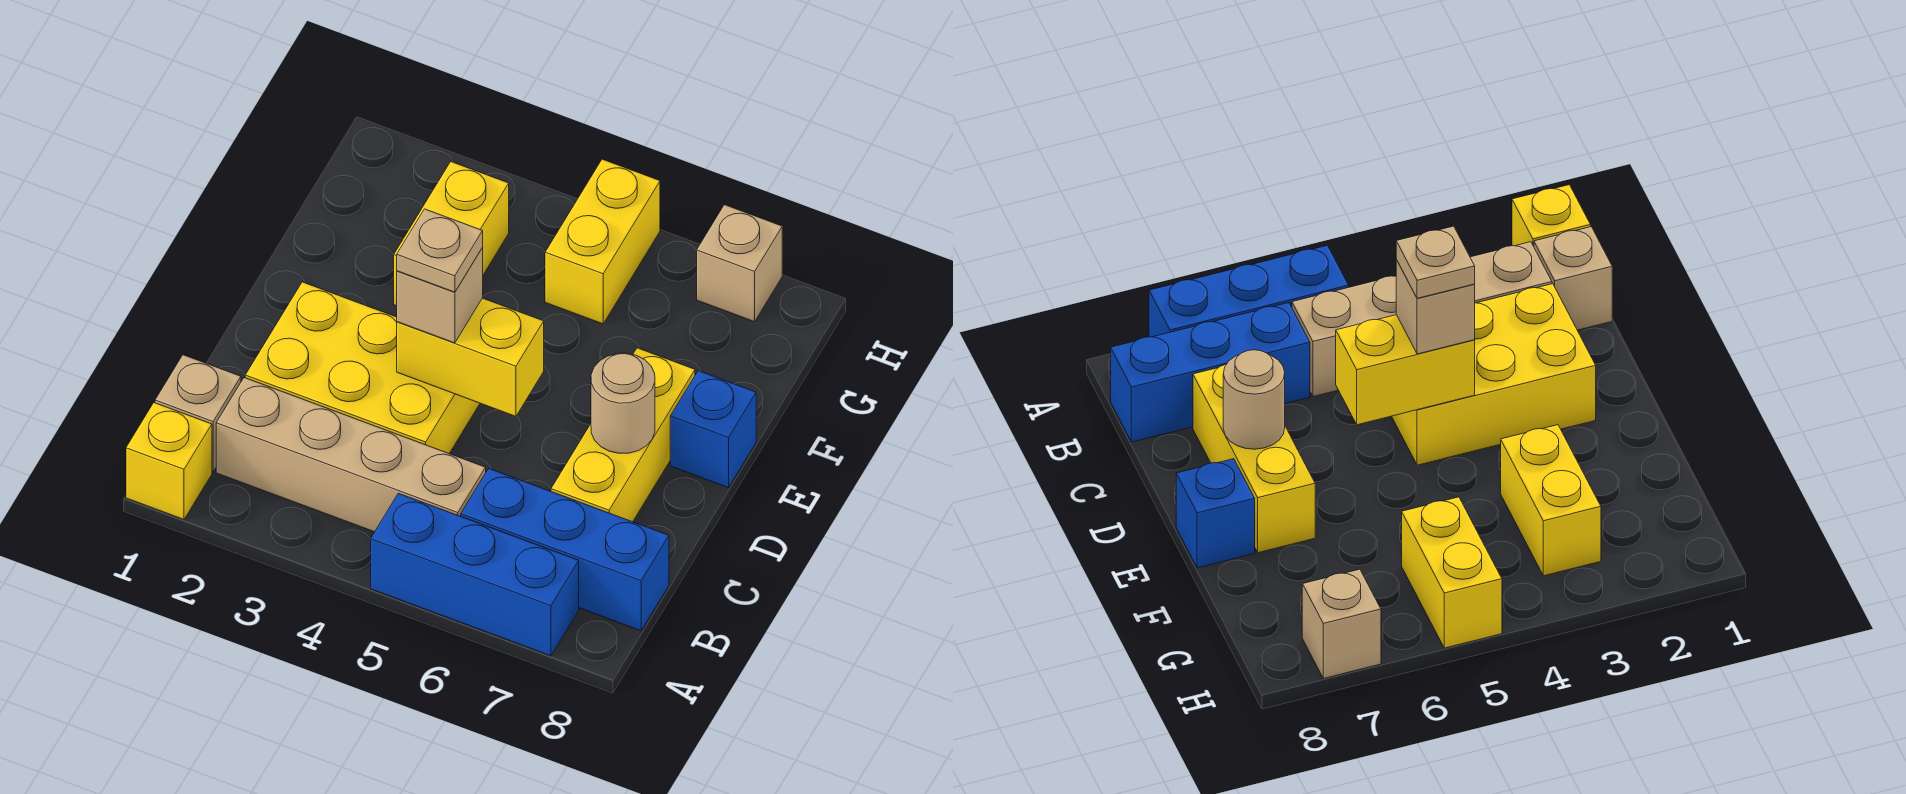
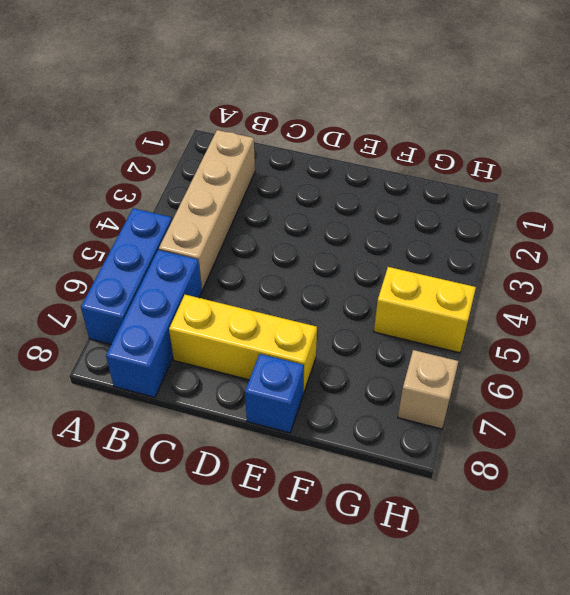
none -> yellow brick A1 level 1
none -> tan brick B1 level 1
none -> yellow brick C2:D4 level 1

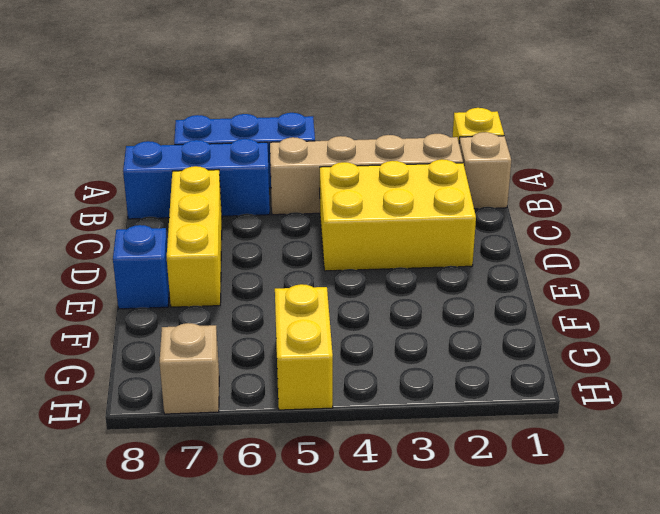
none -> yellow brick F3:G3 level 1
none -> yellow brick D4:D5 level 2
none -> tan round brick D7 level 2

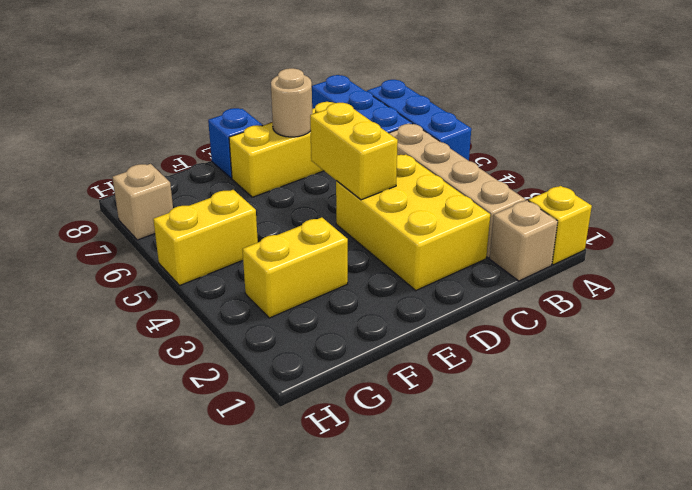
none -> tan brick D4 level 3
none -> tan plate D4 level 4

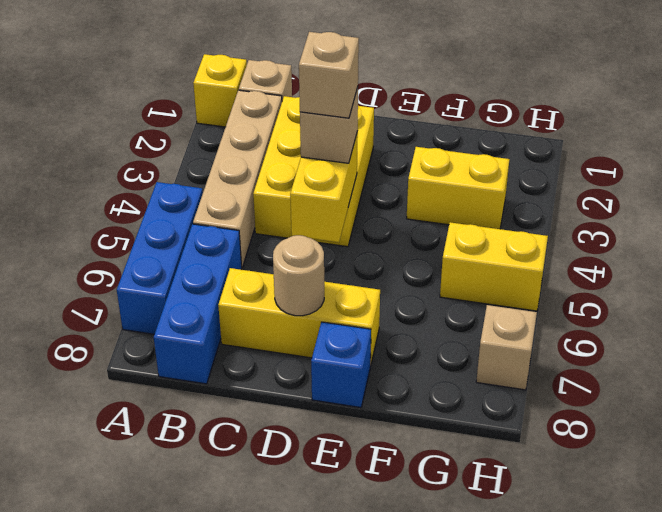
tan brick D4 level 4 -> tan plate D4 level 4

